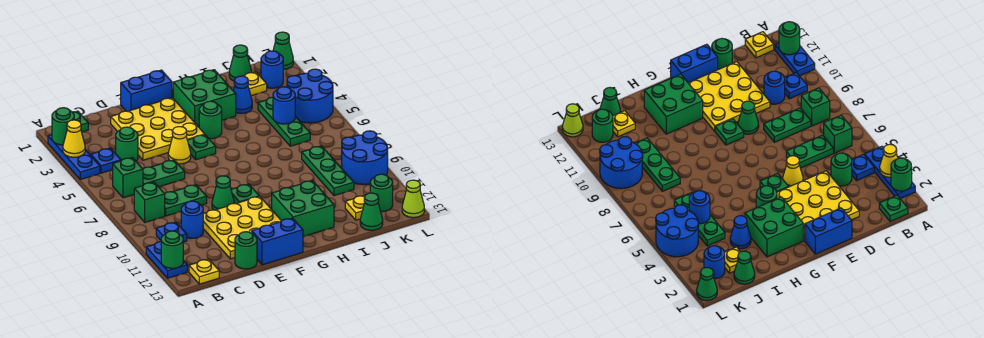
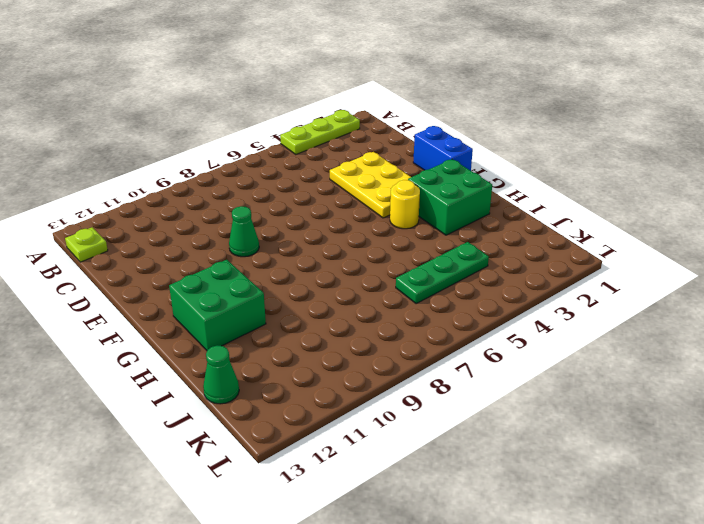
lime plate A2:A4 level 1 -> blue plate A2:A4 level 1
lime plate B13 level 1 -> yellow plate B13 level 1
yellow plate D3:F4 level 1 -> yellow plate D2:F4 level 1
yellow round brick G4 level 1 -> green round brick G4 level 1
none -> blue plate A11:A12 level 1
none -> green plate B1 level 1
none -> blue plate B4 level 1
none -> green brick B6 level 1

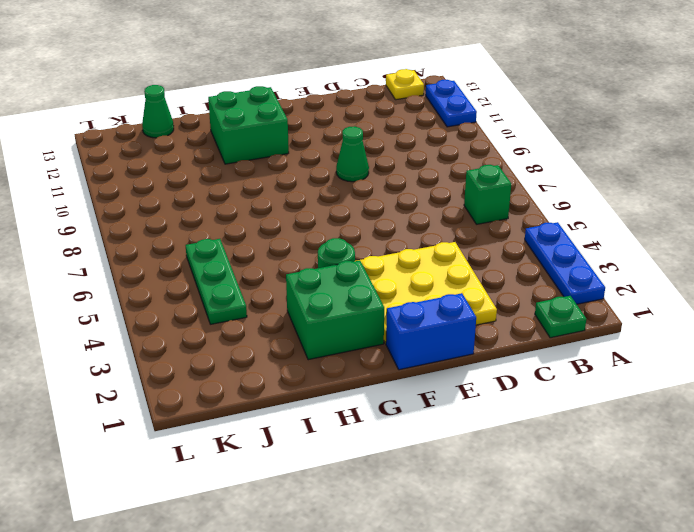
none -> blue plate B4 level 1
none -> green brick B8 level 1
none -> blue plate B10 level 1
none -> green round brick C4 level 1

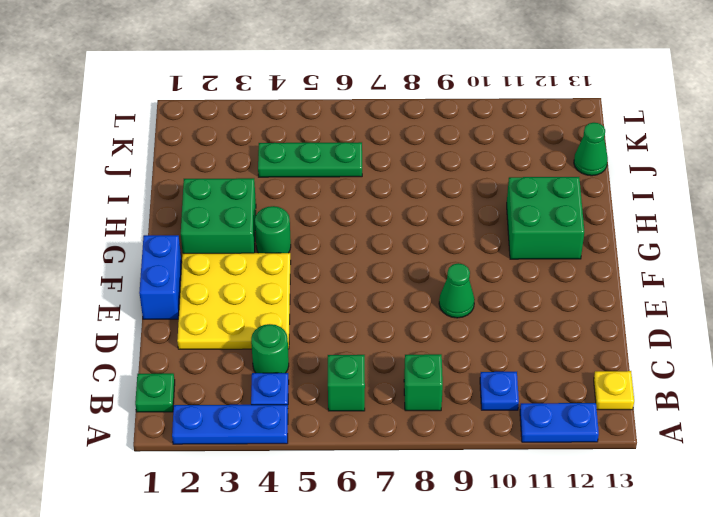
none -> green plate C6:D6 level 1
none -> green plate C8:D8 level 1
none -> blue round brick C10 level 1
none -> yellow plate D10:F12 level 1

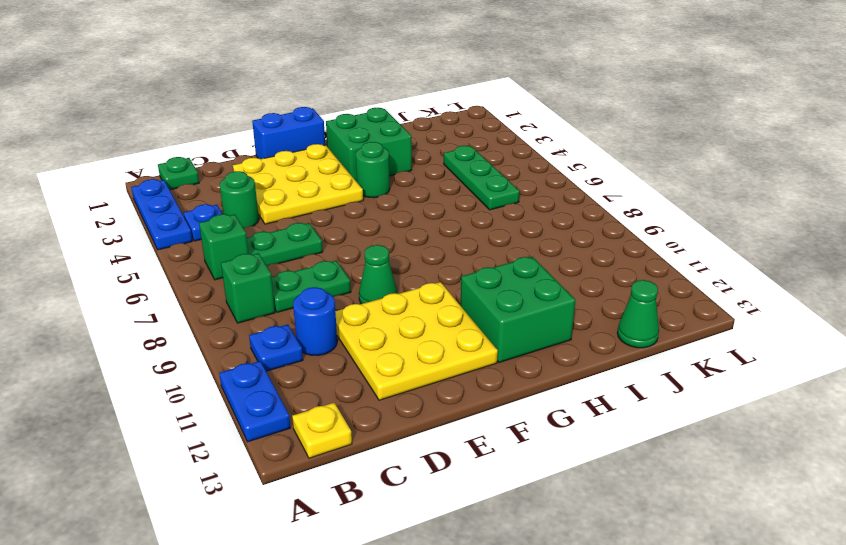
none -> green round brick D13 level 1
none -> yellow cone E5 level 1
none -> blue brick E13:F13 level 1
none -> green plate F5 level 1

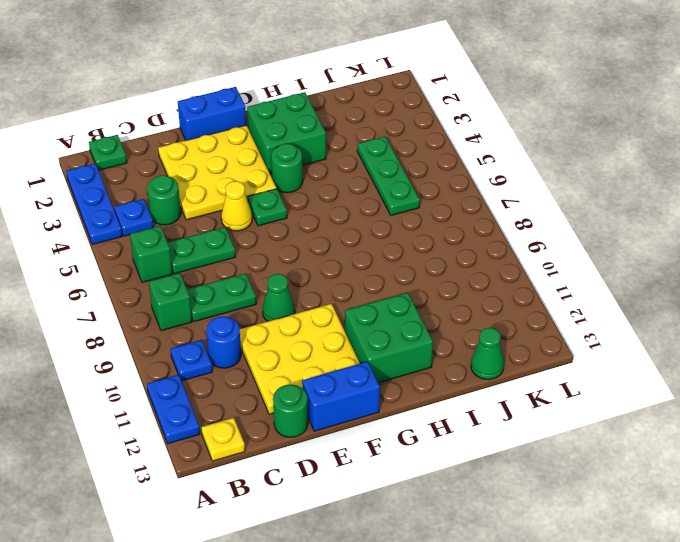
none -> green plate F9 level 1
none -> blue cone I3 level 1
none -> green cone J1 level 1
none -> yellow plate J2 level 1

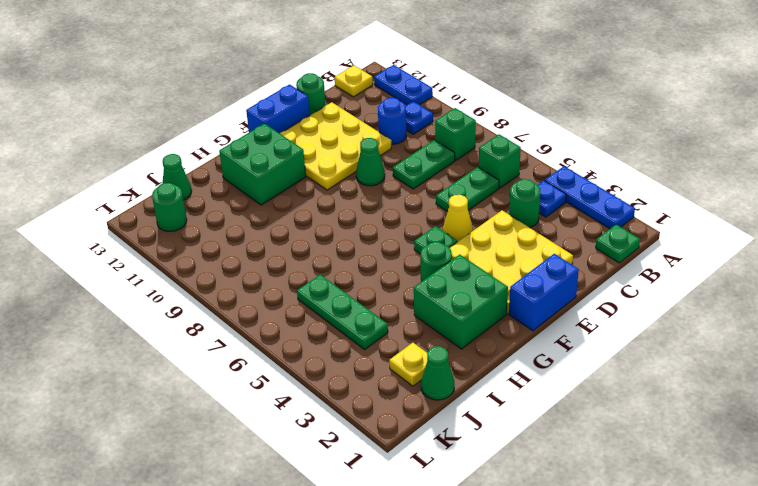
none -> green plate F9 level 1
none -> blue cone I3 level 1
none -> green plate J8:J10 level 1
none -> yellow plate J12 level 1

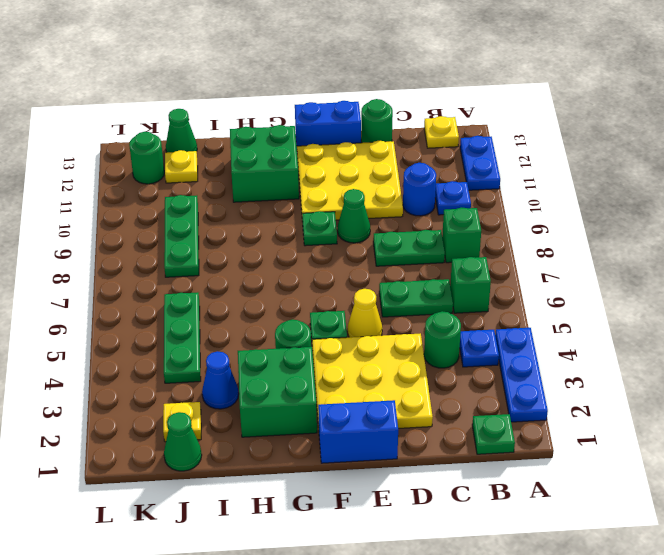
none -> blue round brick K2 level 1
none -> blue round brick K4:L5 level 1
none -> blue round brick K9:L10 level 1
none -> green cone L1 level 1

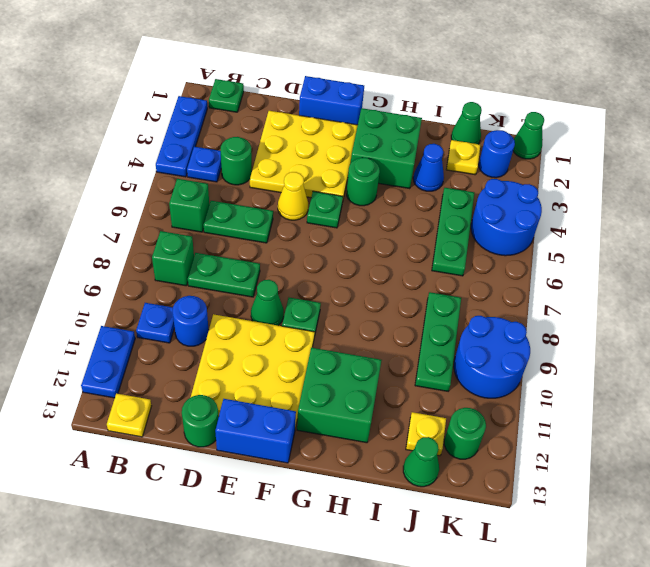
none -> lime cone L13 level 1
none -> green round brick A2 level 2
none -> yellow cone A3 level 2
none -> green round brick A12 level 2

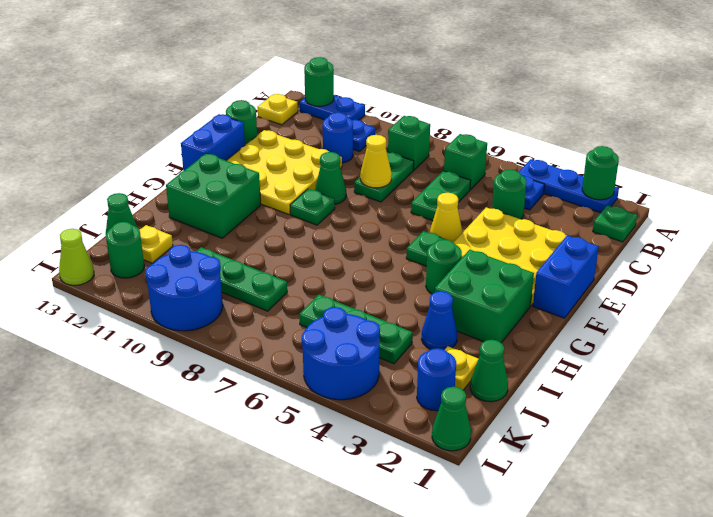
yellow cone D8 level 2 -> yellow cone A3 level 2
none -> blue round brick J5 level 2

